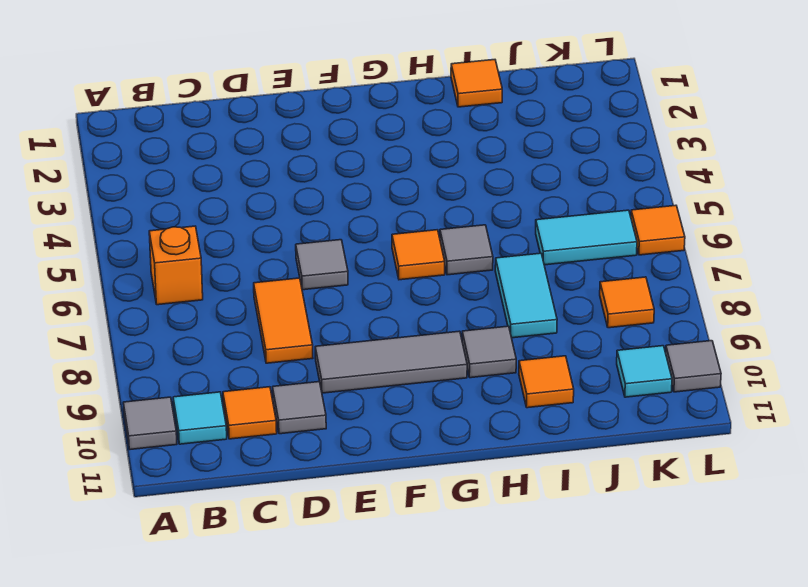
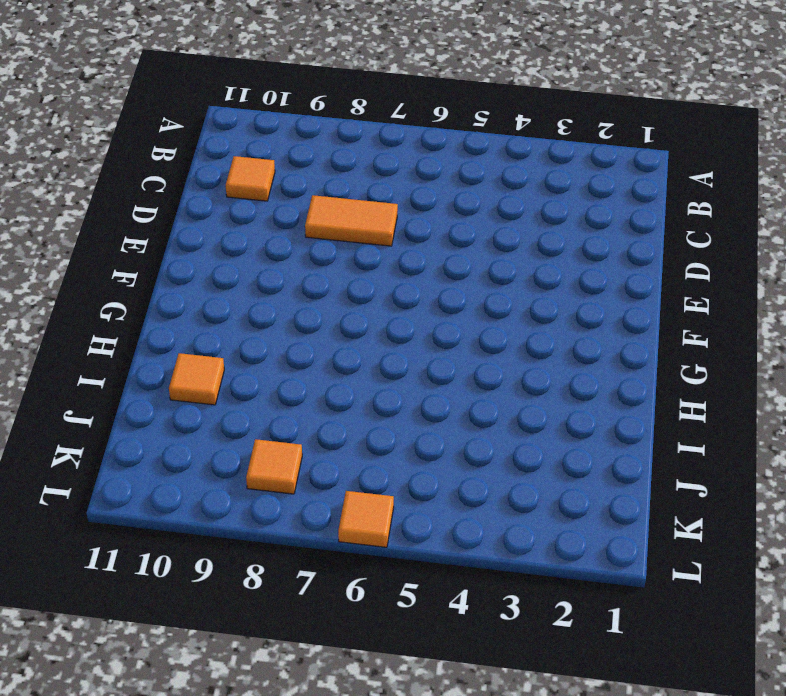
none -> grey tile A10 level 1
none -> orange brick B6 level 1
none -> cyan tile B10 level 1

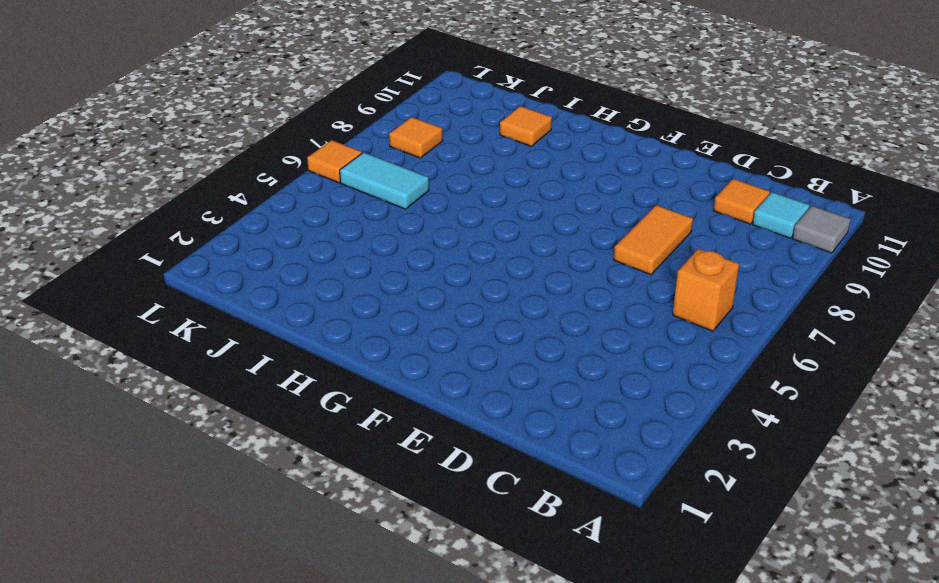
none -> grey tile D10 level 1
none -> grey tile E6 level 1
none -> grey tile E9:G9 level 1

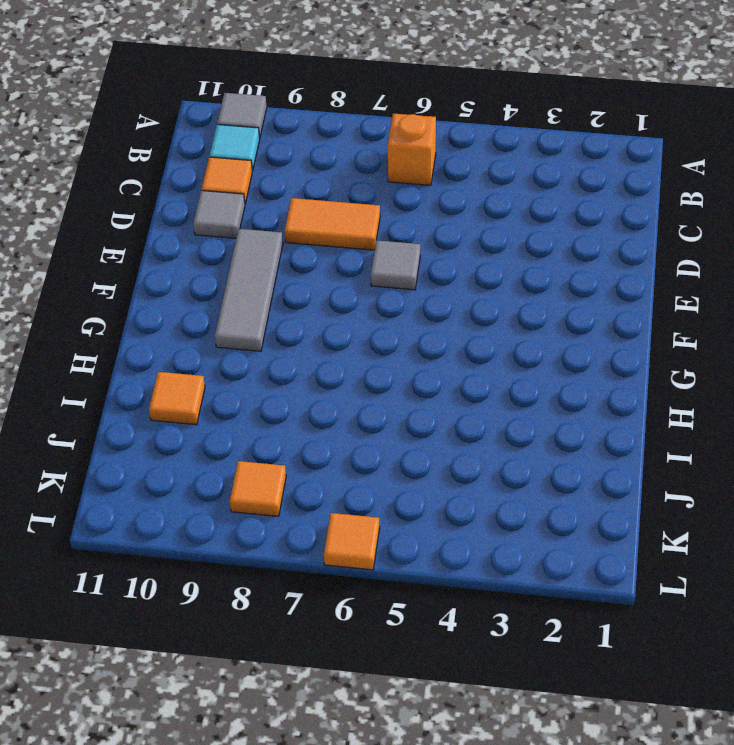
none -> orange tile G6 level 1
none -> grey tile H6 level 1
none -> grey tile H9 level 1

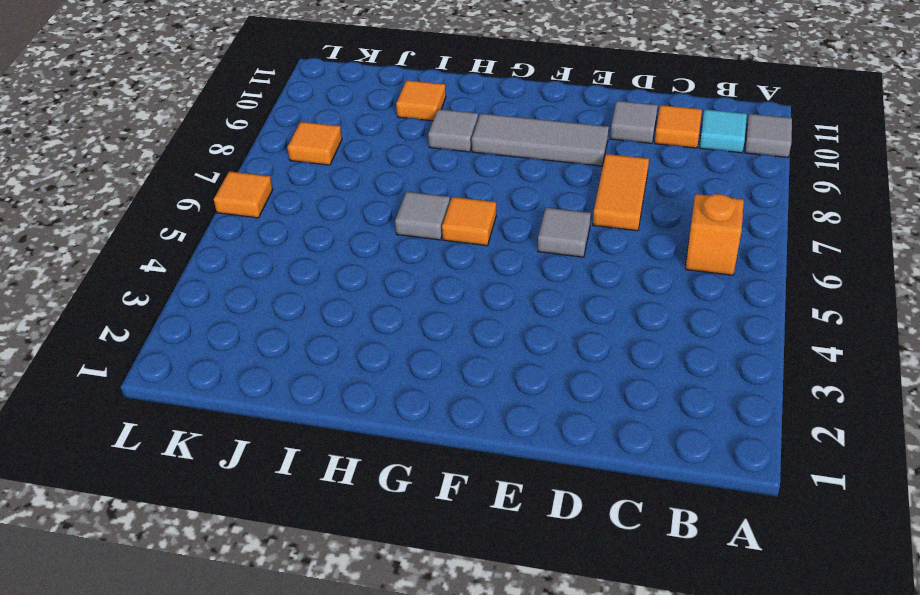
none -> orange tile I1 level 1
none -> cyan tile I7:I8 level 1
none -> cyan tile J6:K6 level 1

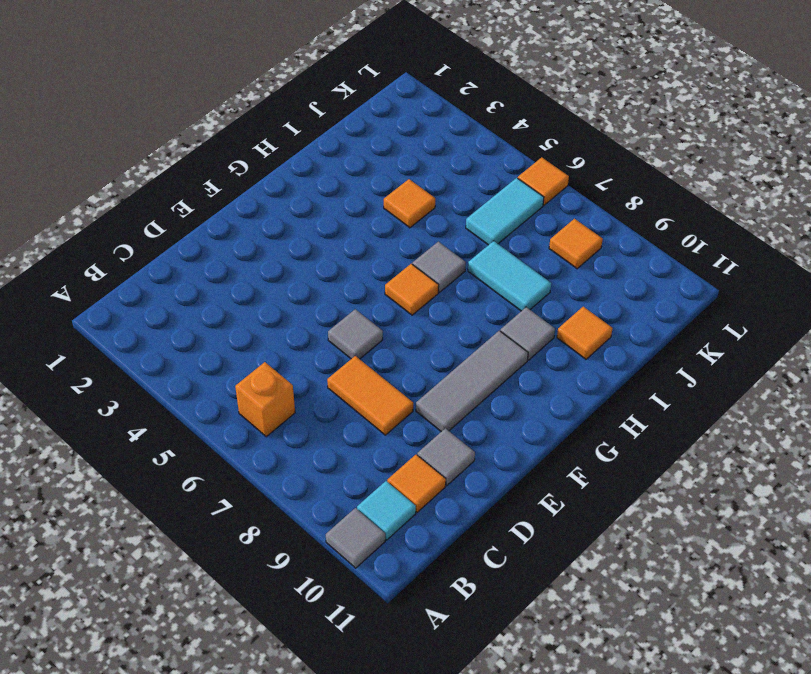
orange tile I4 level 1 -> orange tile I1 level 1
none -> cyan tile K10 level 1
none -> grey tile L10 level 1

